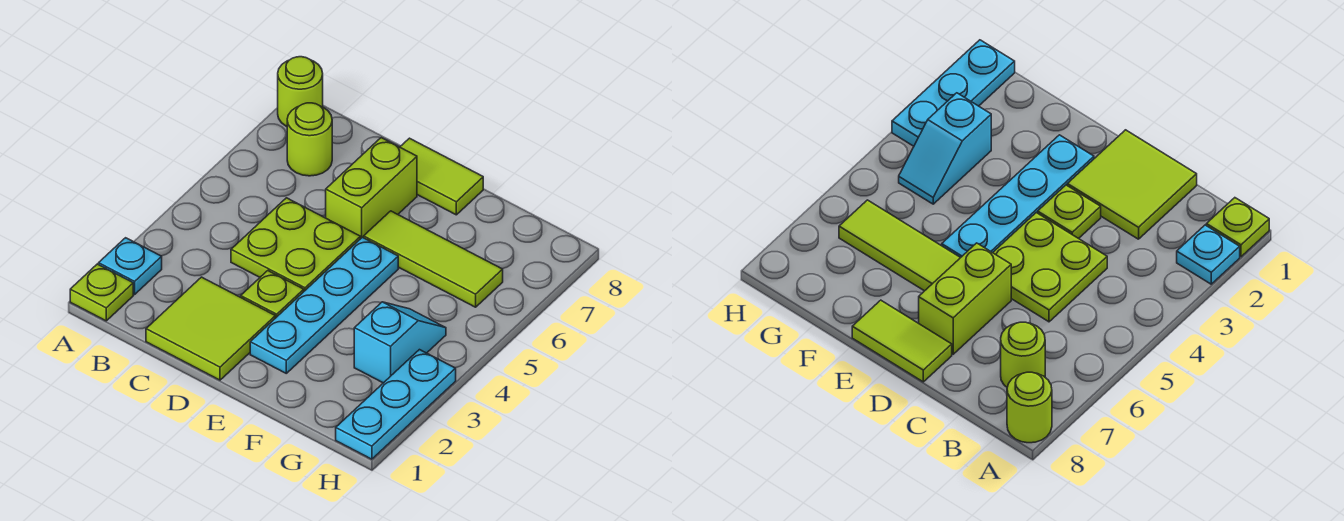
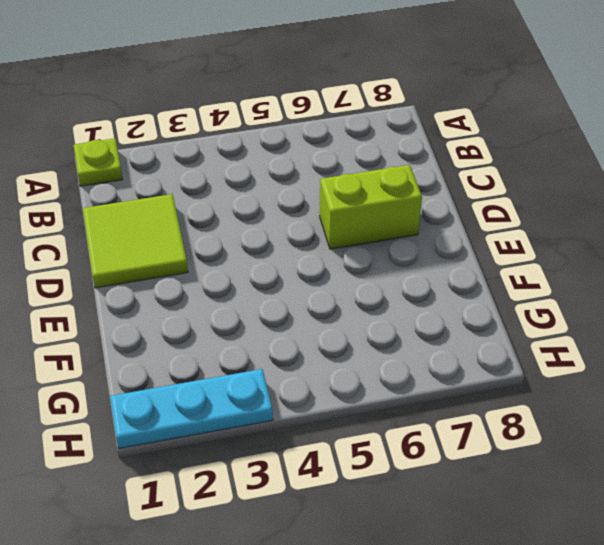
none -> cyan plate A2 level 1
none -> lime round brick A8 level 1
none -> lime round brick B7 level 1

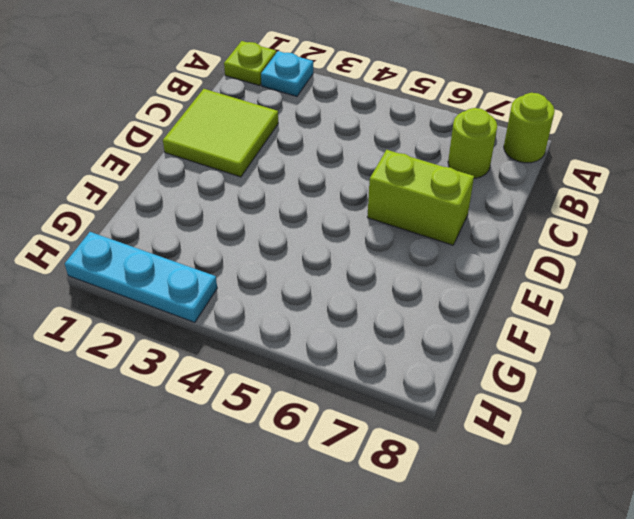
none -> lime plate C4:D5 level 1
none -> lime plate D3 level 1
none -> lime tile D8:E8 level 1

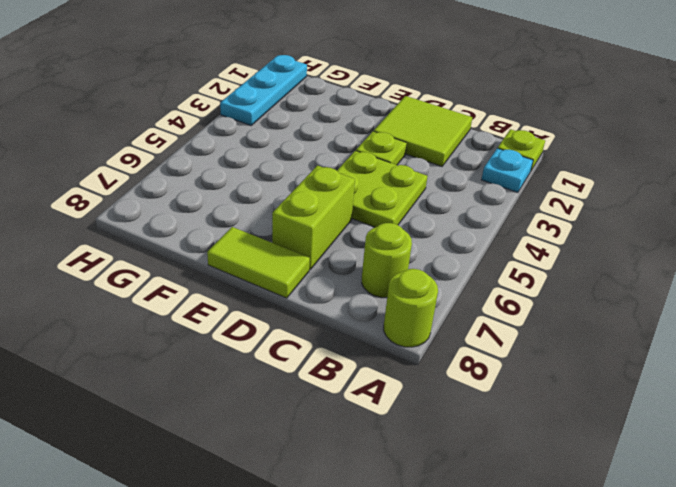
none -> cyan plate E2:E5 level 1
none -> lime tile E6:G6 level 1
none -> cyan slope G3:G4 level 1 top 3

